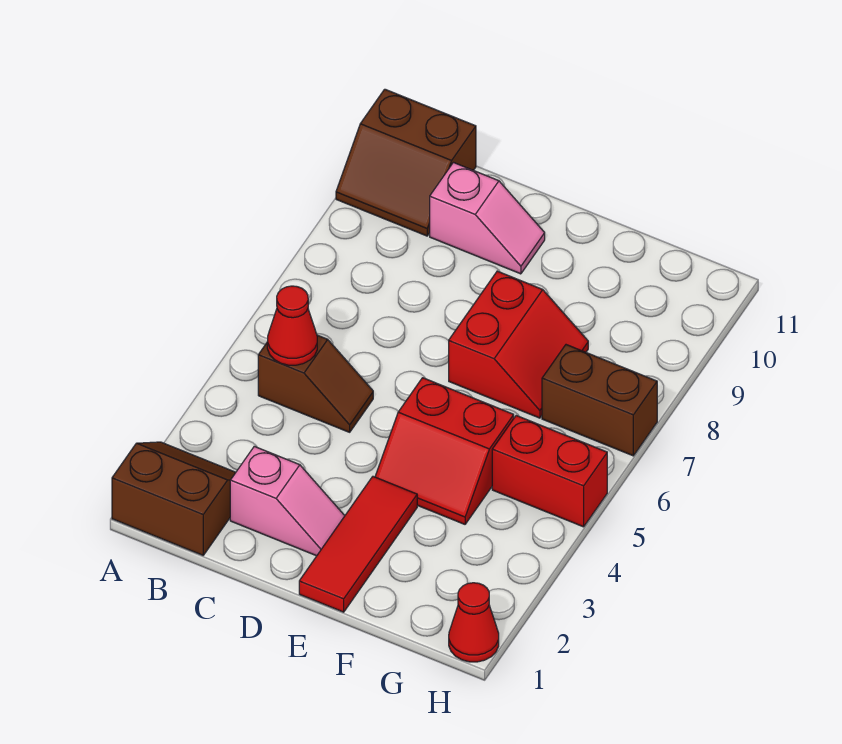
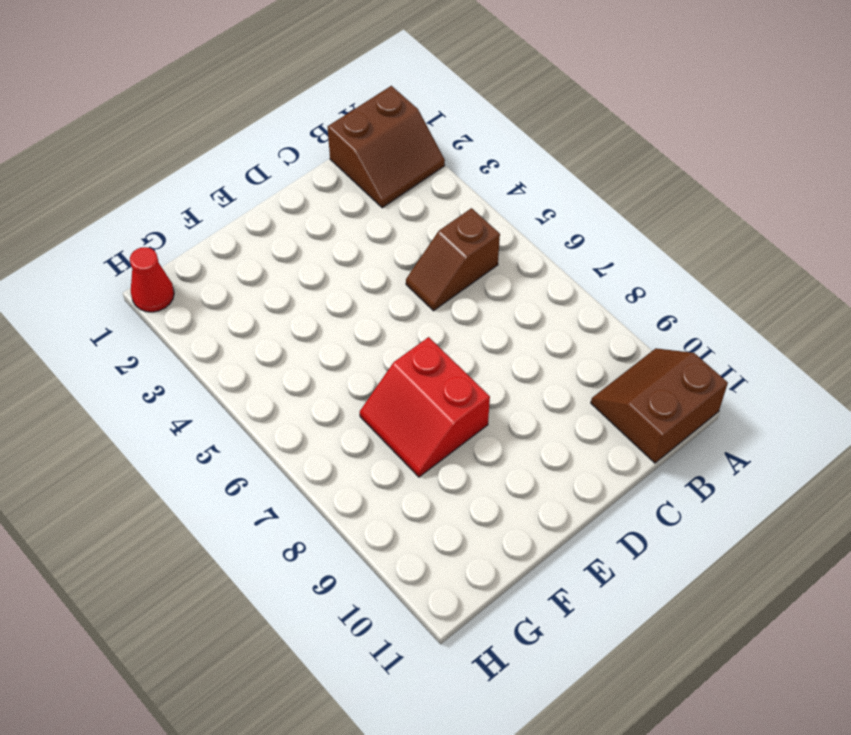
none -> pink slope C2:D2 level 1 top C
none -> pink slope C10:D10 level 1 top C
none -> red tile E1:E3 level 1

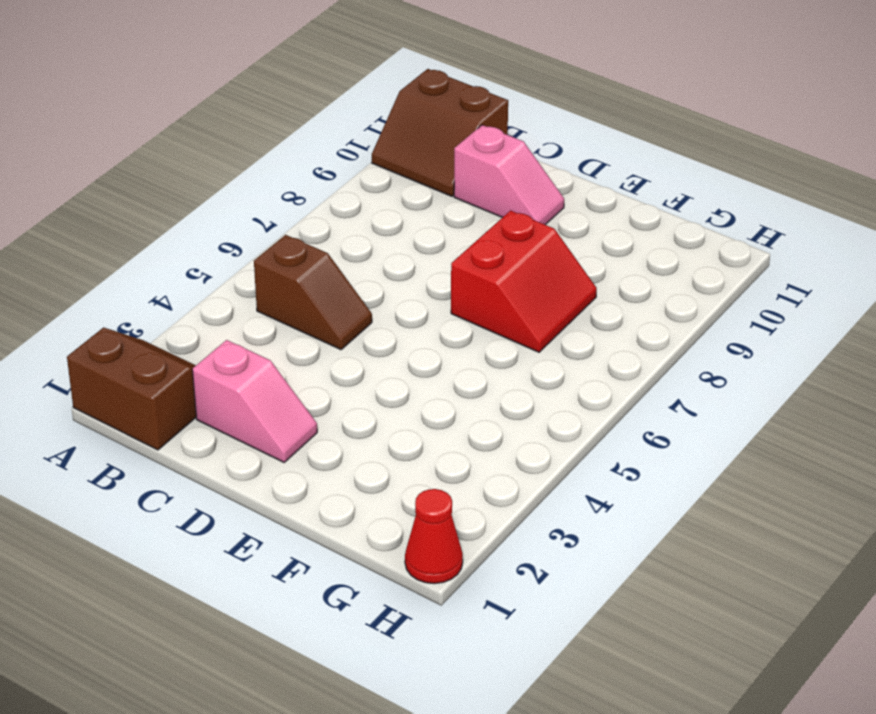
none -> red tile E1:E3 level 1
none -> red slope E4:F5 level 1 top 5
none -> red brick G5:H5 level 1

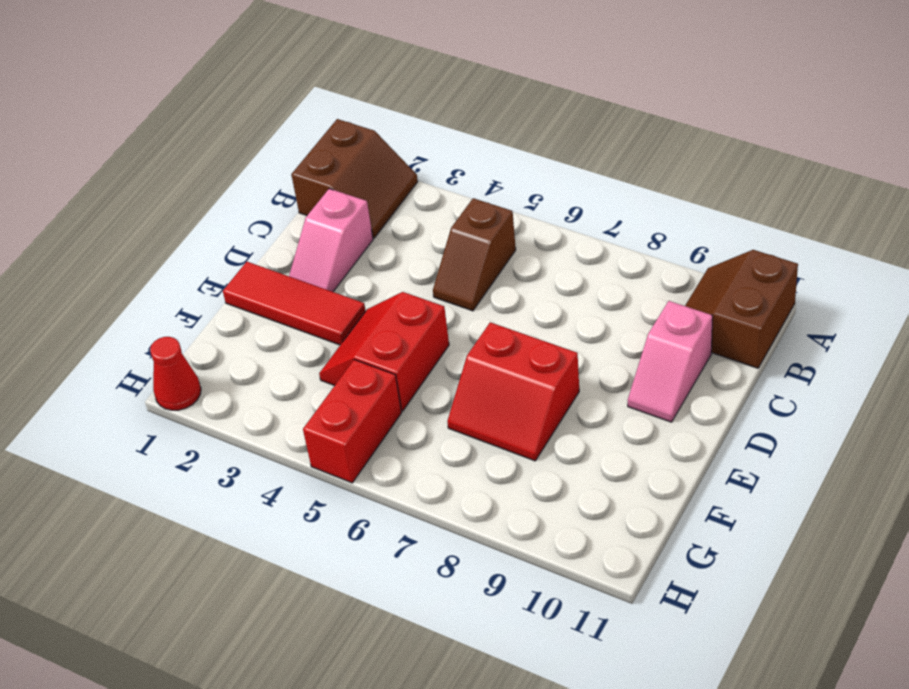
none -> brown brick G7:H7 level 1
none -> red cone B5 level 2

